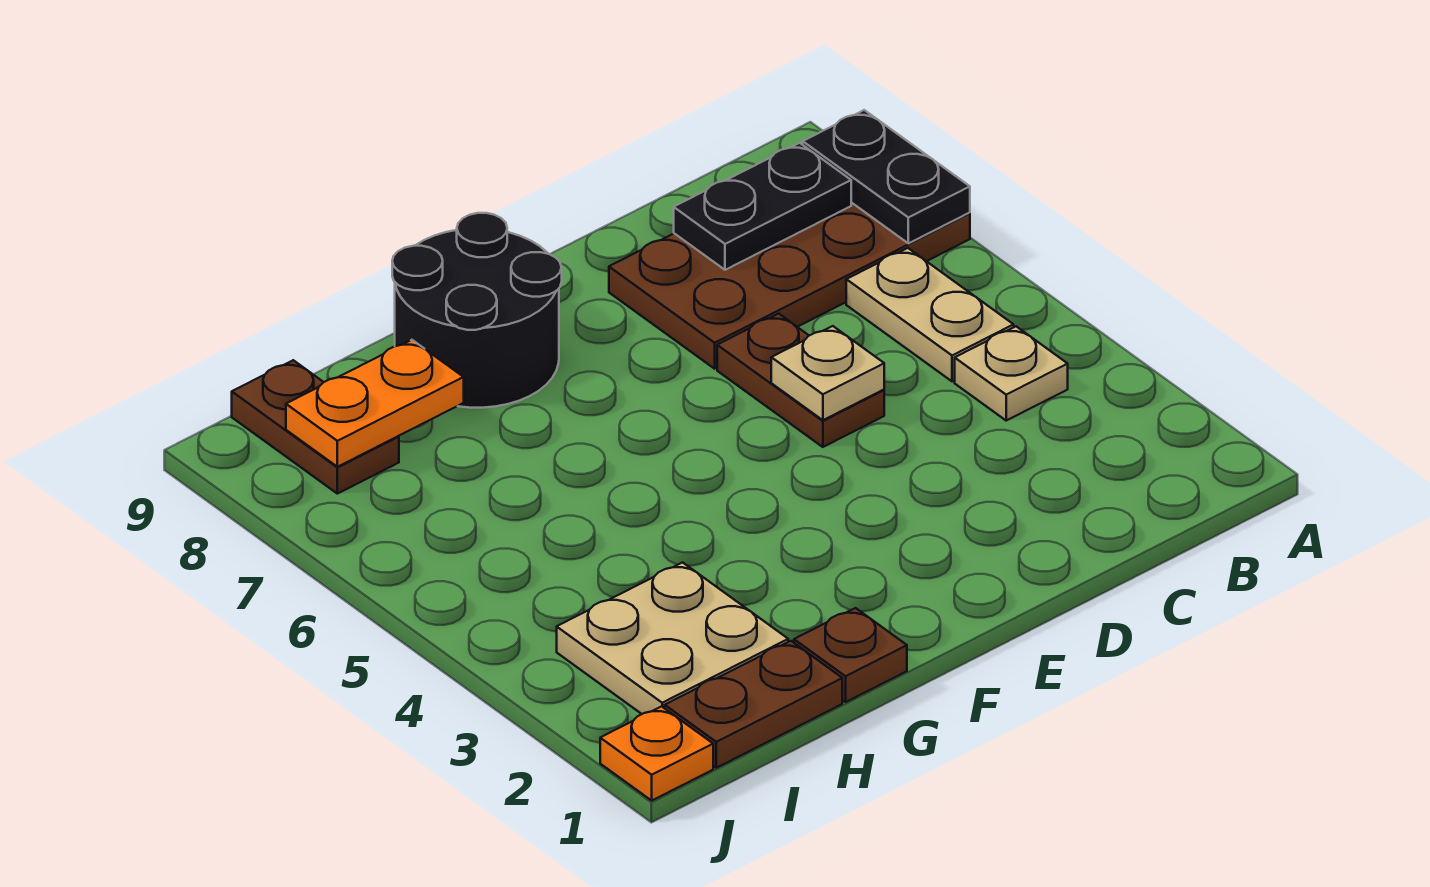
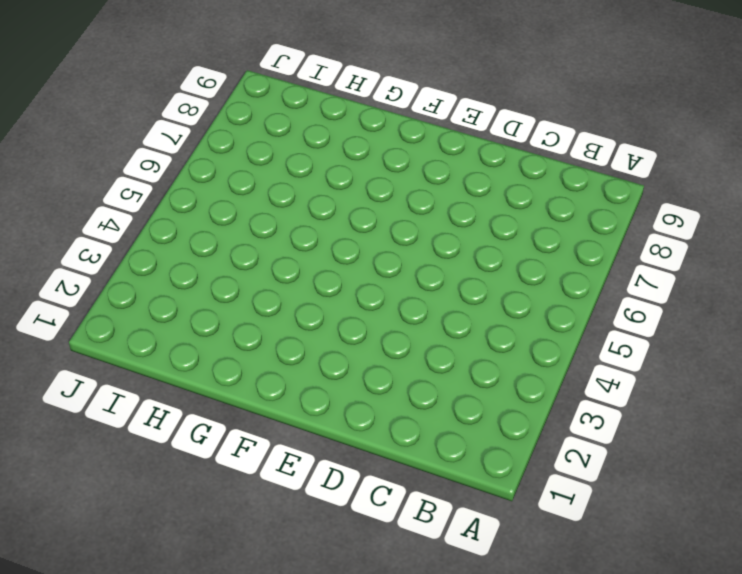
none -> brown plate A7:D8 level 1
none -> tan plate B4 level 1
none -> tan plate B5:B6 level 1

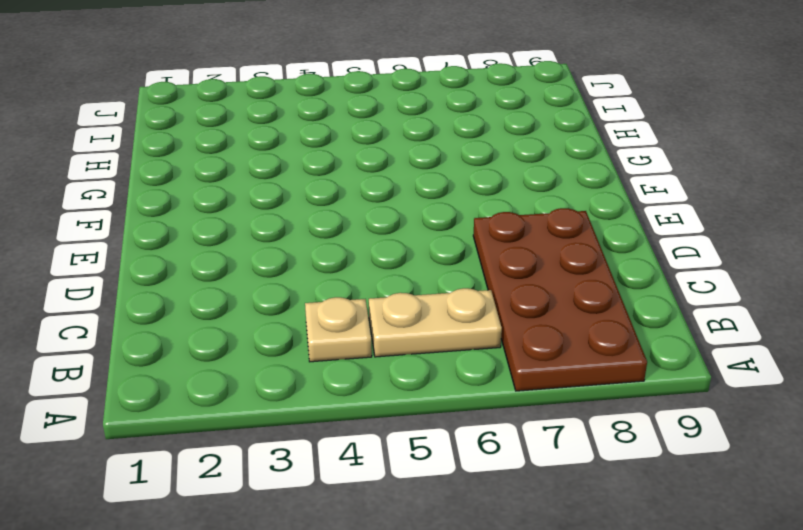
none -> brown plate D5:D6 level 1
none -> black round brick F8:G9 level 1
none -> brown plate G1 level 1

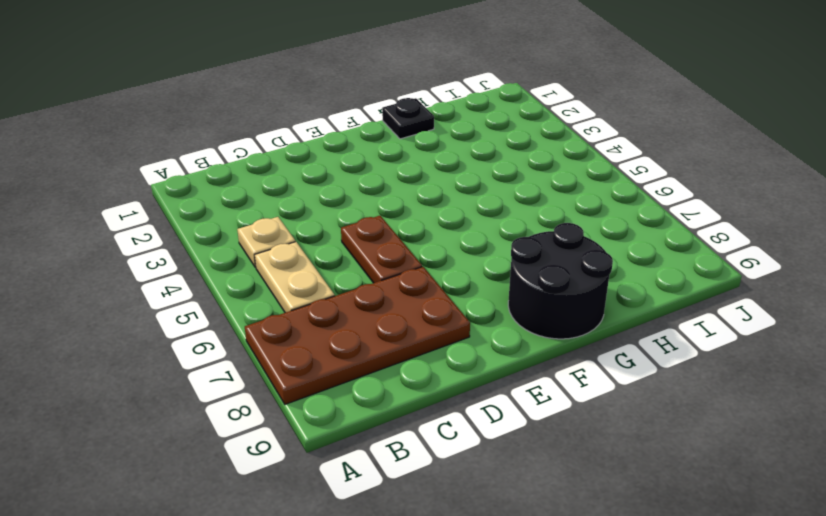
black plate G1 level 1 -> brown plate G1 level 1
none -> brown plate H1:I1 level 1
none -> tan plate H2:I3 level 1
none -> brown plate I8:I9 level 1

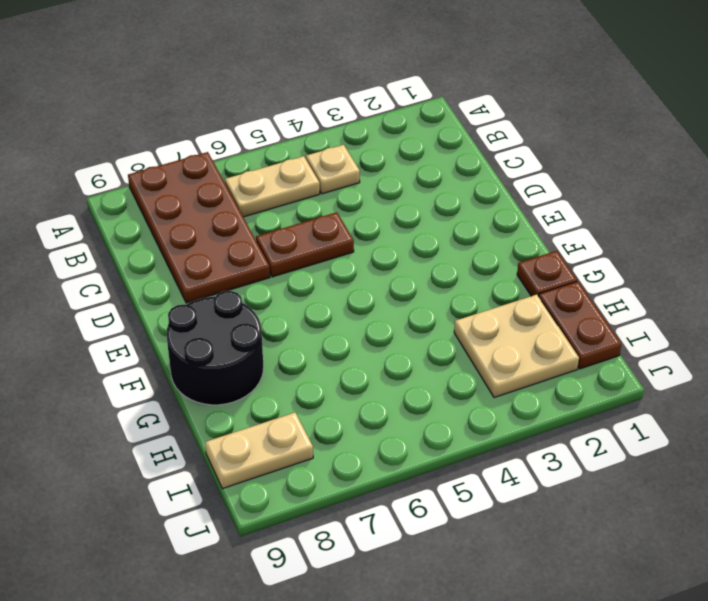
tan plate I8:I9 level 1 -> brown plate I8:I9 level 1
none -> orange plate J1 level 1
none -> black plate A7:A8 level 2
none -> black plate B8:C8 level 2

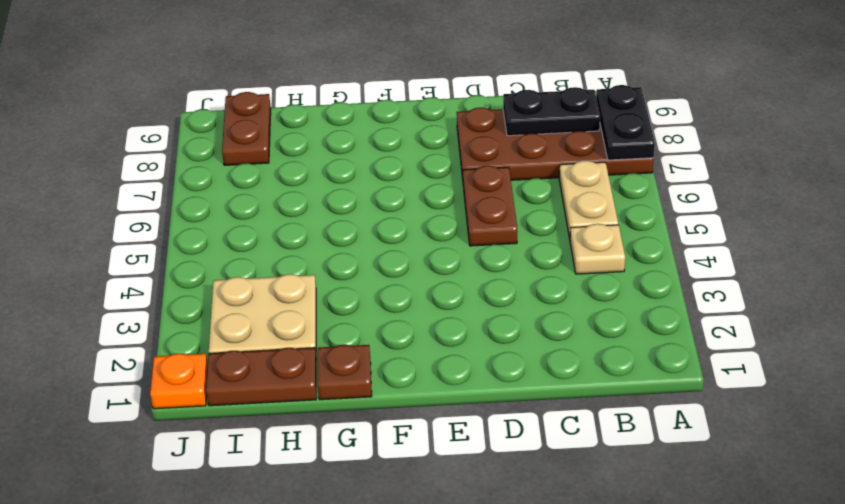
none -> black round brick F8:G9 level 1
none -> tan plate D5 level 2
none -> orange plate H8:I8 level 2

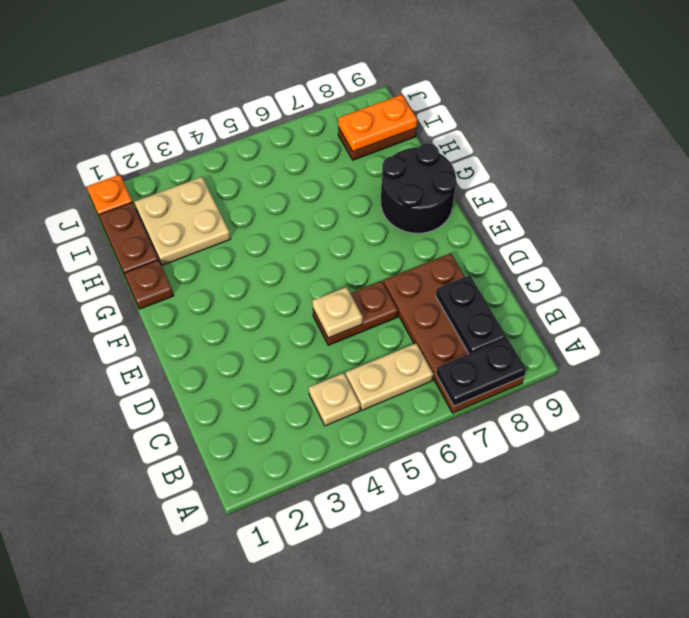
orange plate I8:I9 level 2 -> orange plate H8:I8 level 2

